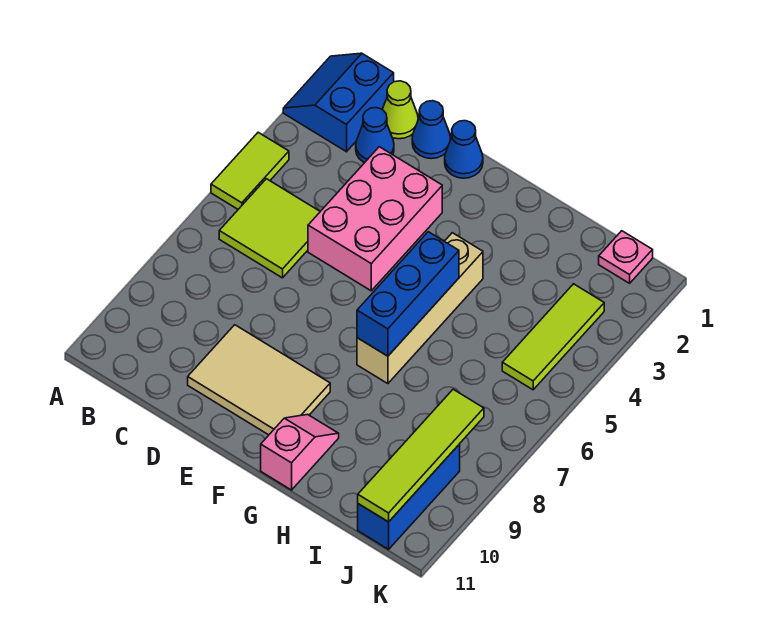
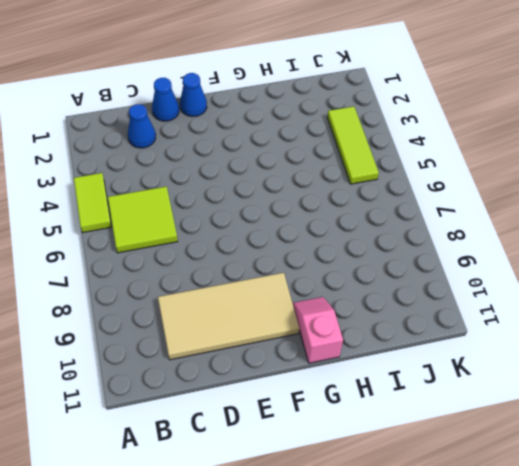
tan tile C9:F10 level 1 -> tan tile D9:F10 level 1
none -> blue slope A1:B2 level 1 top B
none -> lime cone C1 level 1
none -> pink brick D3:E5 level 1

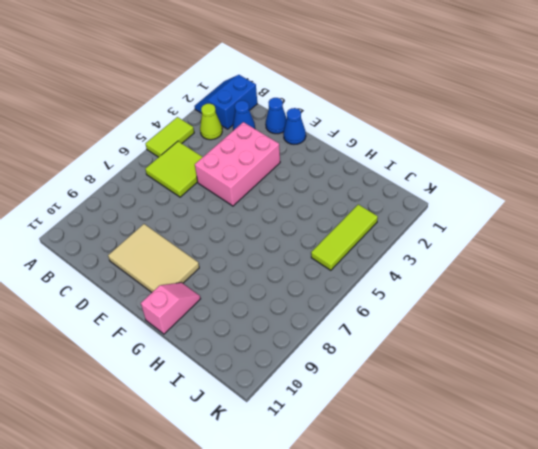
lime cone B3 level 1 -> lime cone C1 level 1
none -> tan brick G4:G7 level 1
none -> pink plate J1 level 1
none -> blue brick J9:J11 level 1

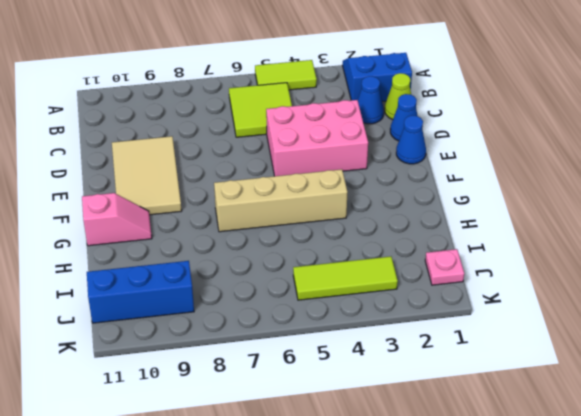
none -> blue brick G5:G7 level 2
none -> lime tile J8:J11 level 2

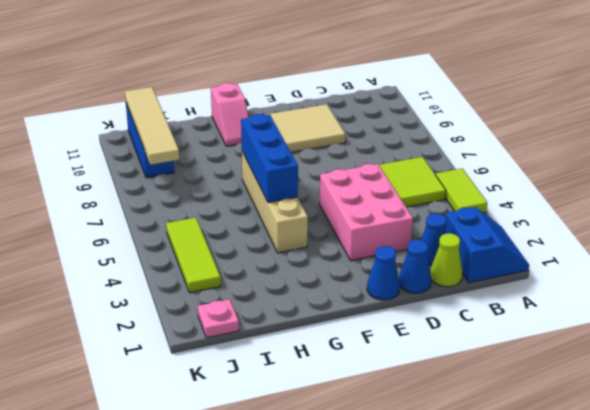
tan tile J8:J11 level 2 -> lime tile J8:J11 level 2

